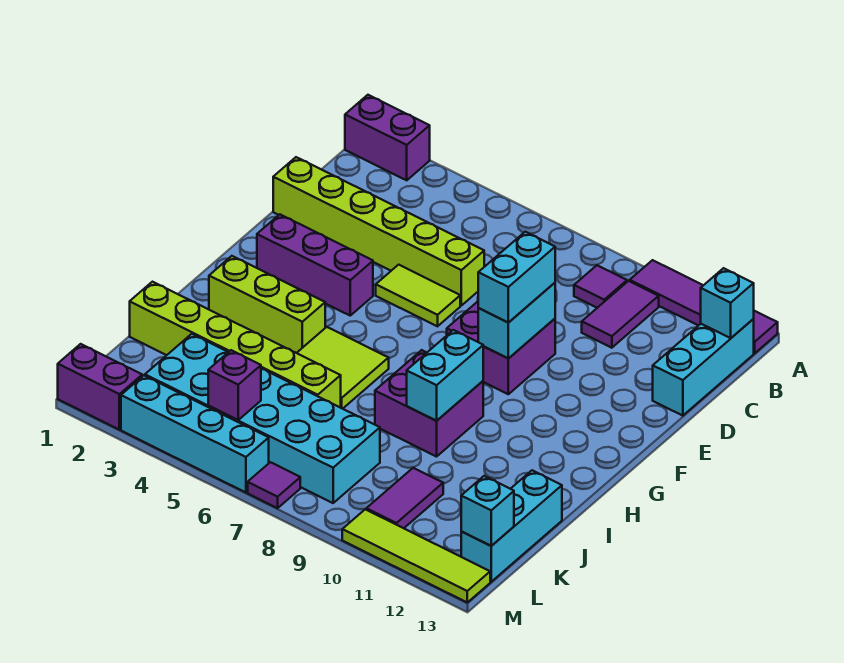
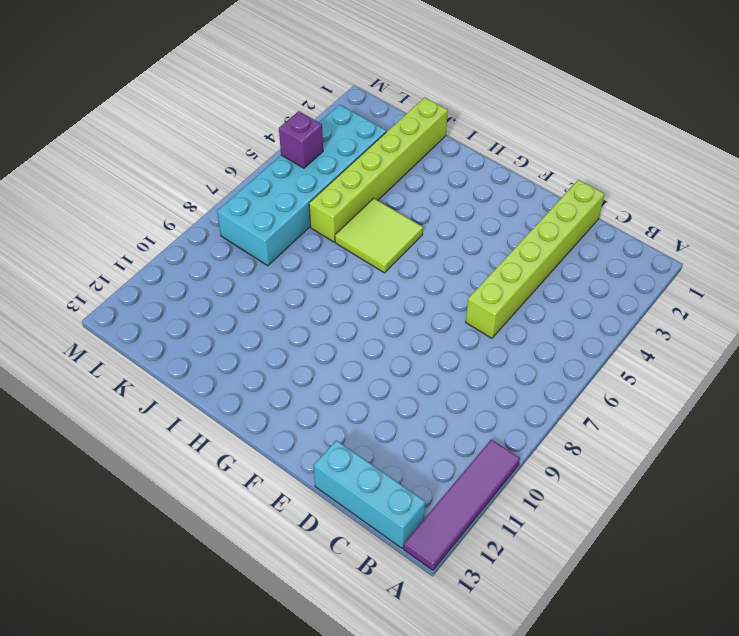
none -> purple brick A1:A2 level 1
none -> purple tile B9 level 1
none -> purple tile B10:C10 level 1

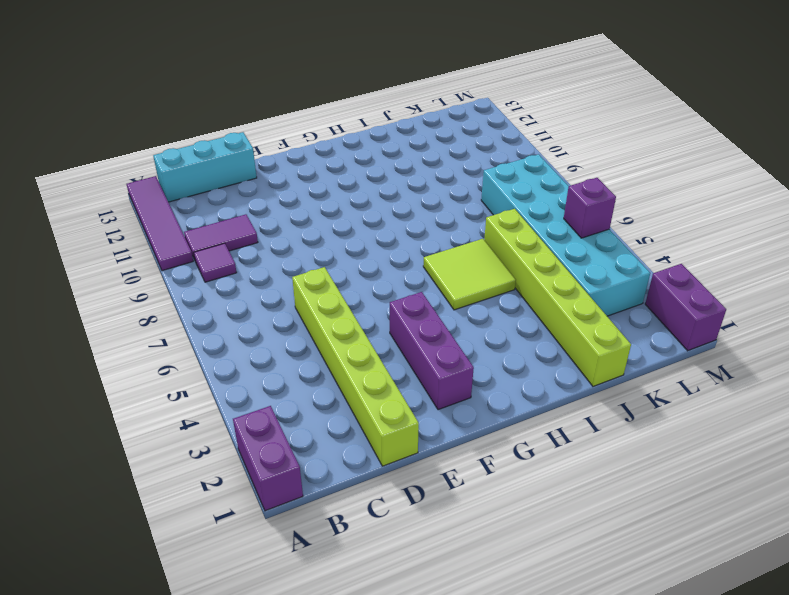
none -> lime tile E5:E6 level 1
none -> purple brick E8:F9 level 1
none -> lime brick H2:H4 level 1

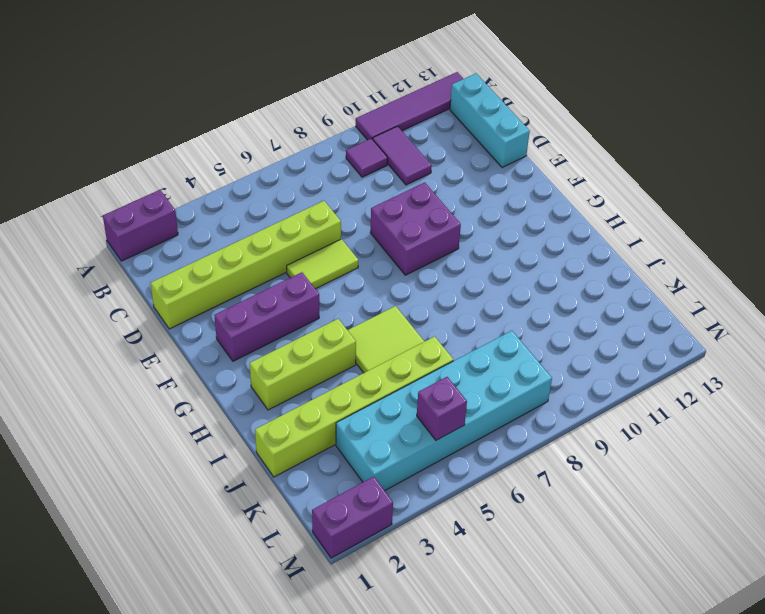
none -> purple brick H8:I9 level 1
none -> cyan brick J13:L13 level 1
none -> purple tile K10:L10 level 1

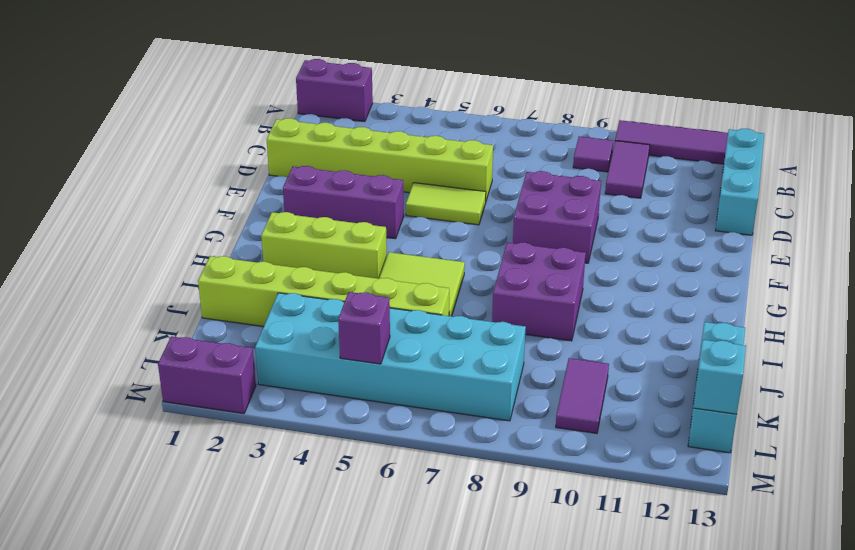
none -> cyan brick M3:M6 level 1
none -> purple tile M7 level 1
none -> lime tile M10:M13 level 1

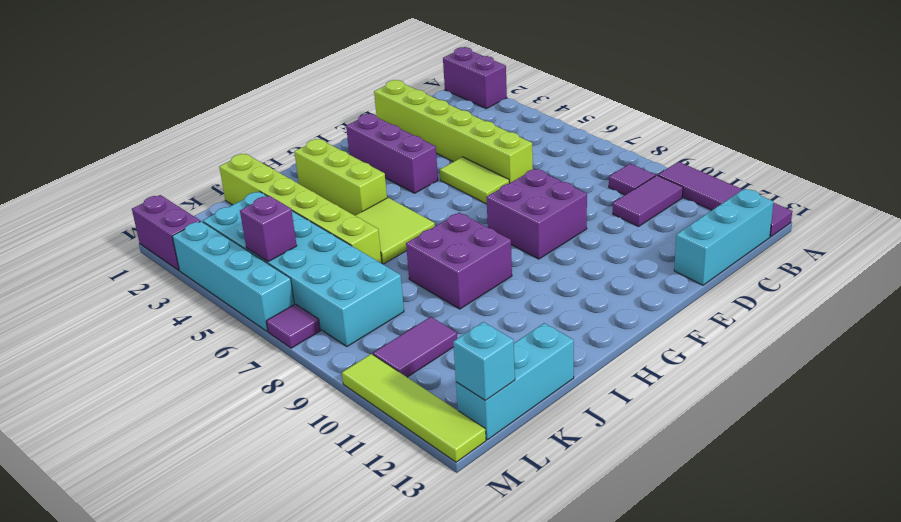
none -> cyan brick B13 level 2
none -> cyan brick E9:F9 level 2
none -> cyan brick H9:I9 level 2

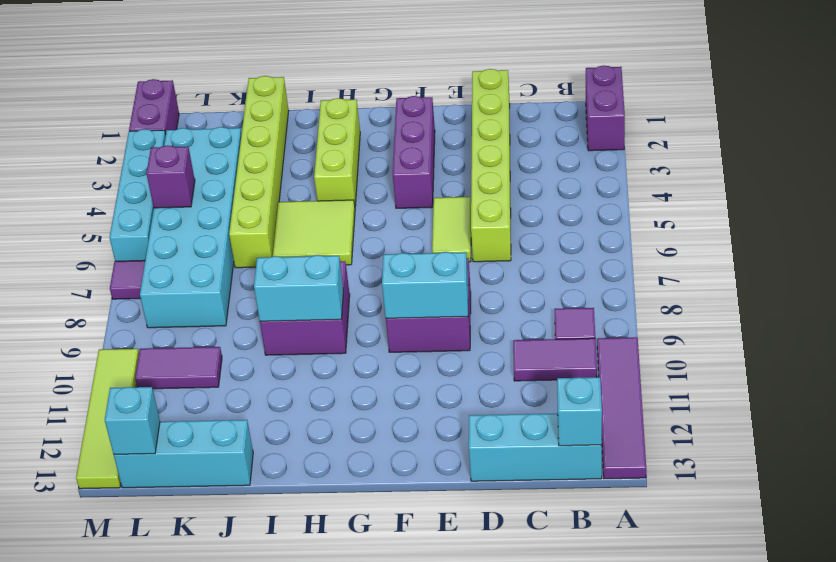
none -> cyan brick E9:F9 level 3

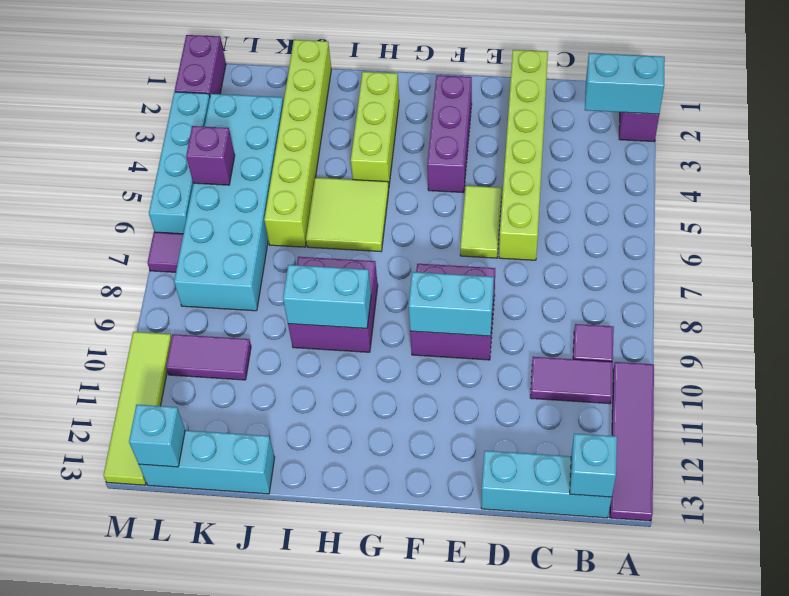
cyan brick A2:B2 level 2 -> cyan brick E9:F9 level 3

